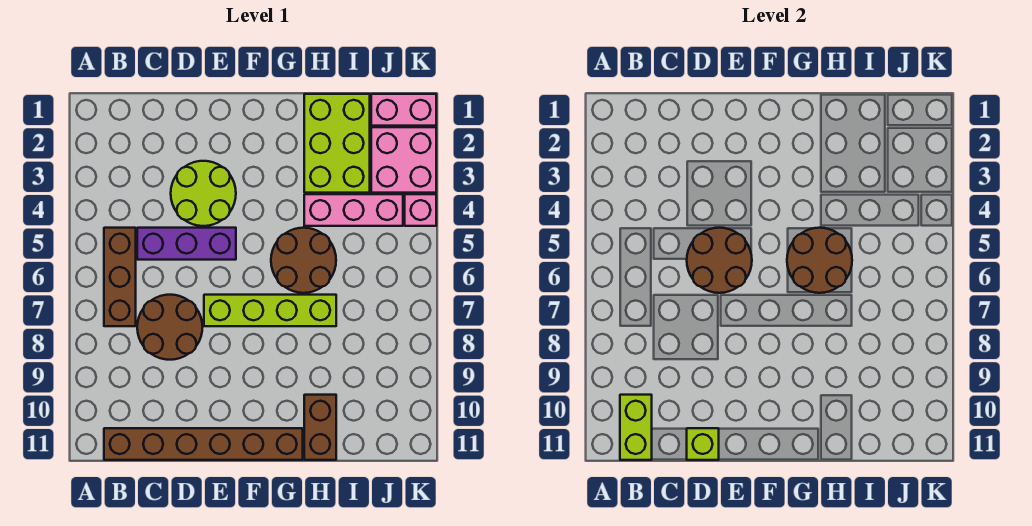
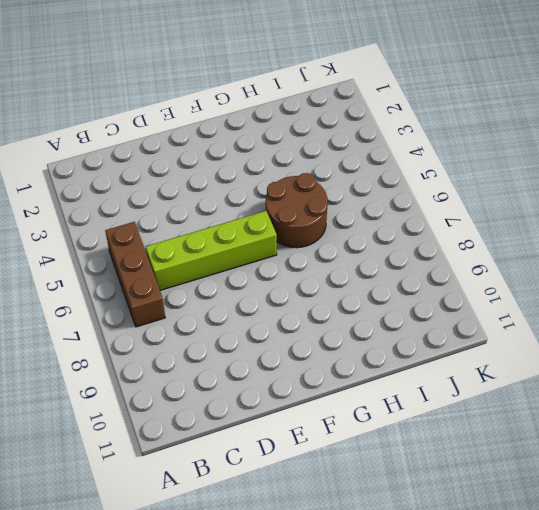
lime brick C6:F6 level 1 -> lime brick E7:H7 level 1
none -> brown brick B11:G11 level 1
none -> purple brick C5:E5 level 1
none -> brown round brick C7:D8 level 1

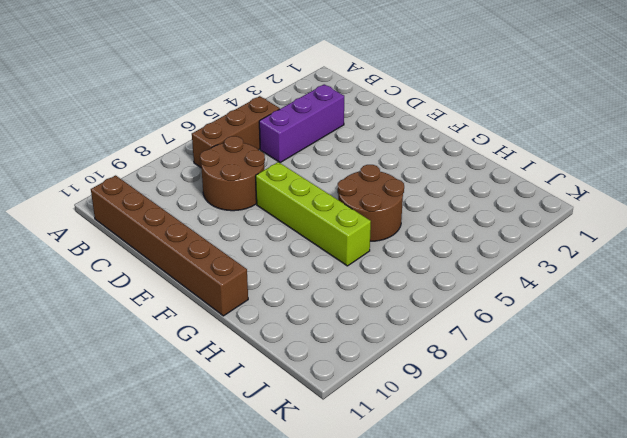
purple brick C3:C5 level 1 -> purple brick C5:E5 level 1
none -> lime round brick D3:E4 level 1
none -> lime brick H1:I3 level 1
none -> pink brick H4:J4 level 1

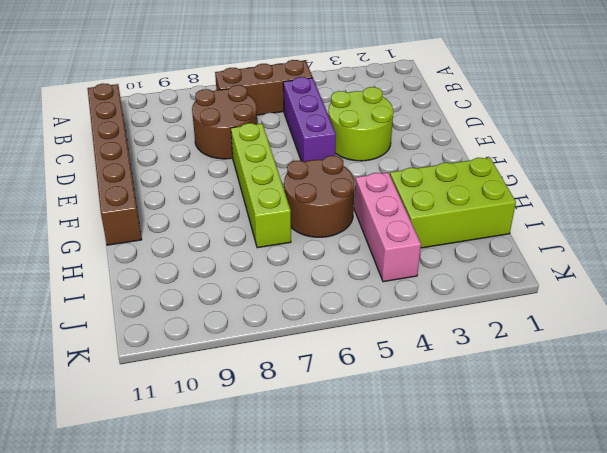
none -> brown brick H10:H11 level 1
none -> pink brick J1:K1 level 1
none -> pink brick J2:K3 level 1

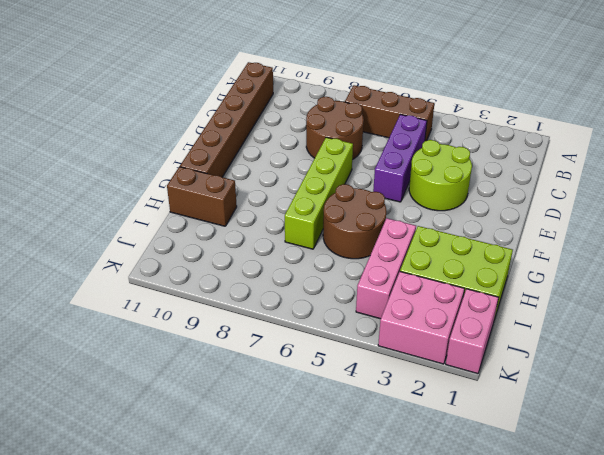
none -> pink brick K4 level 1
none -> lime brick B10:B11 level 2
none -> brown round brick D5:E6 level 2

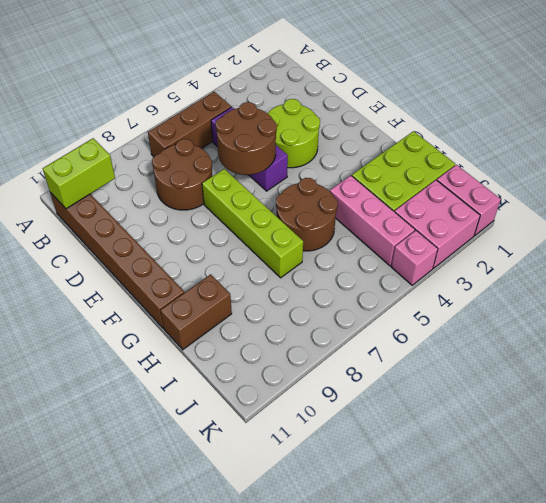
none -> lime brick D11 level 2
none -> brown round brick G5:H6 level 2

